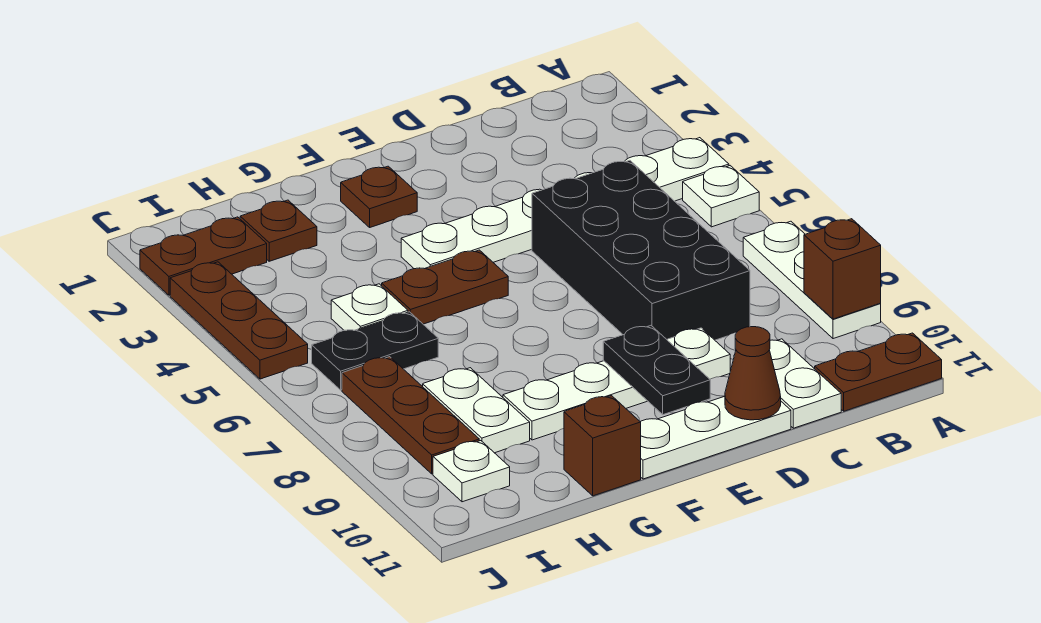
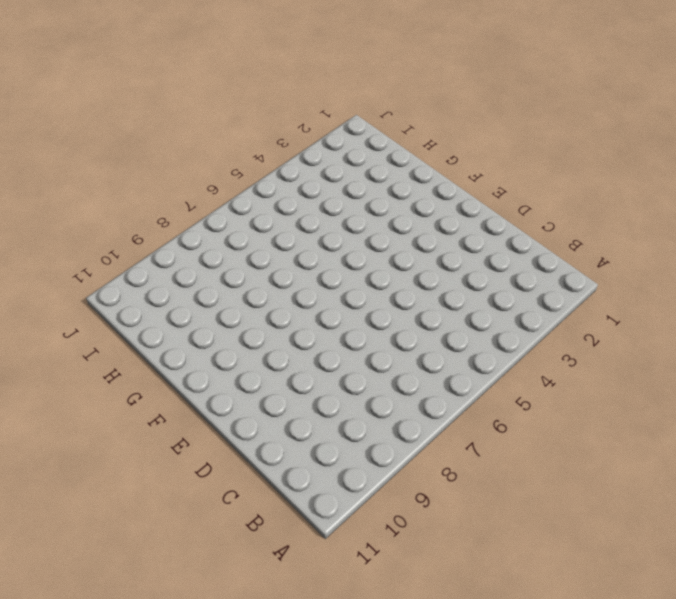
none -> white plate A4:F4 level 1
none -> white plate A5 level 1
none -> white plate A7:A9 level 1

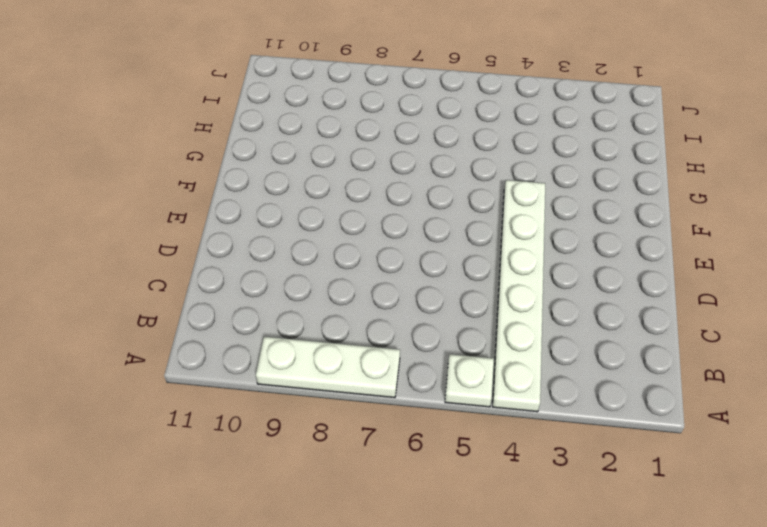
none -> brown plate A11:B11 level 1
none -> black brick C5:D8 level 1
none -> white plate C10:C11 level 1

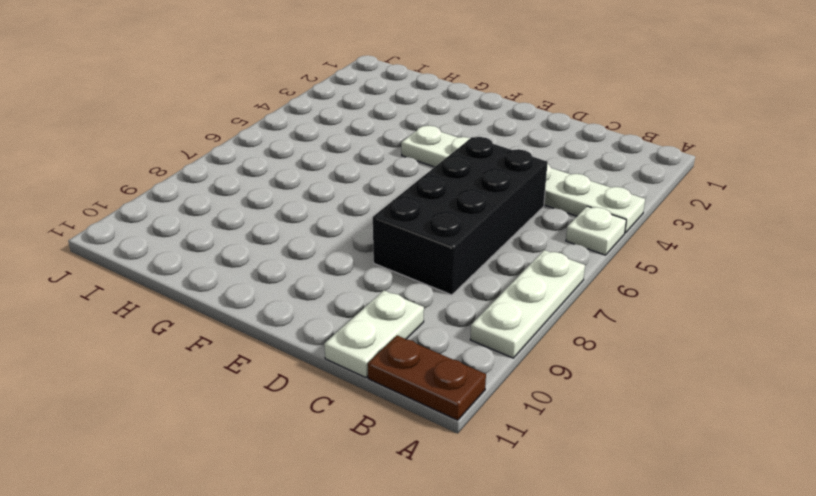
none -> white plate D9:G9 level 1
none -> white plate D11:F11 level 1
none -> brown plate F2 level 1

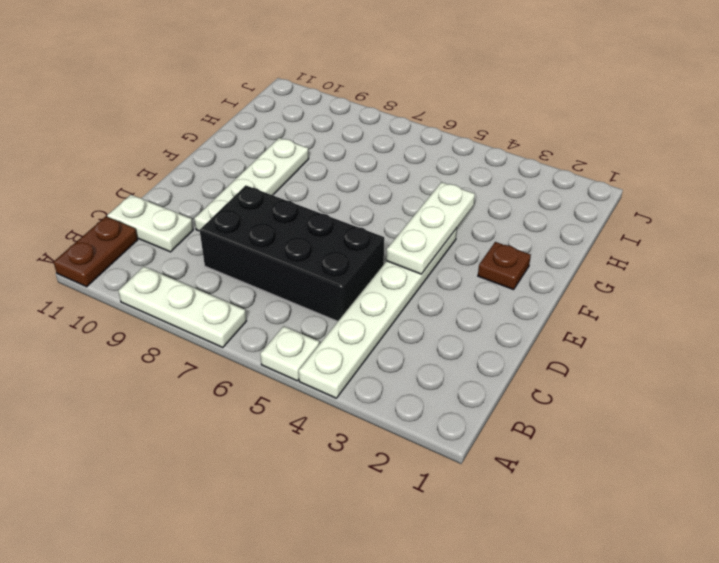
white plate E4:G4 level 2 -> white plate D11:F11 level 1
none -> brown plate F5:G5 level 1
none -> brown brick G11 level 1
none -> brown plate H2 level 1

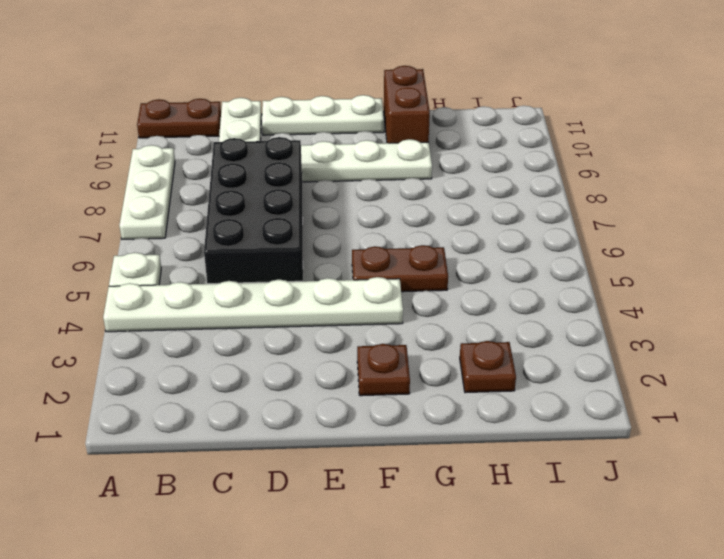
brown brick G10:G11 level 1 -> brown brick G11 level 1
none -> white plate H5 level 1
none -> black plate H6:I6 level 1
none -> white plate H8:H9 level 1

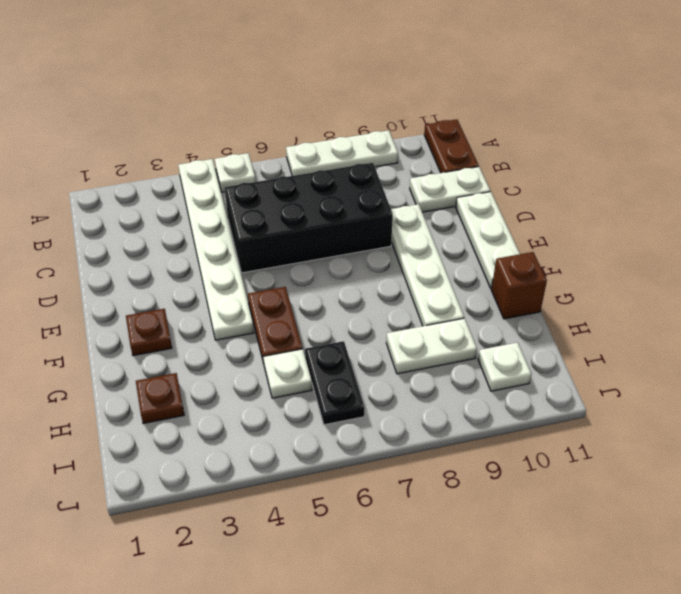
none -> brown plate I2:J2 level 1
none -> brown plate I7:I9 level 1
none -> brown plate J3:J5 level 1

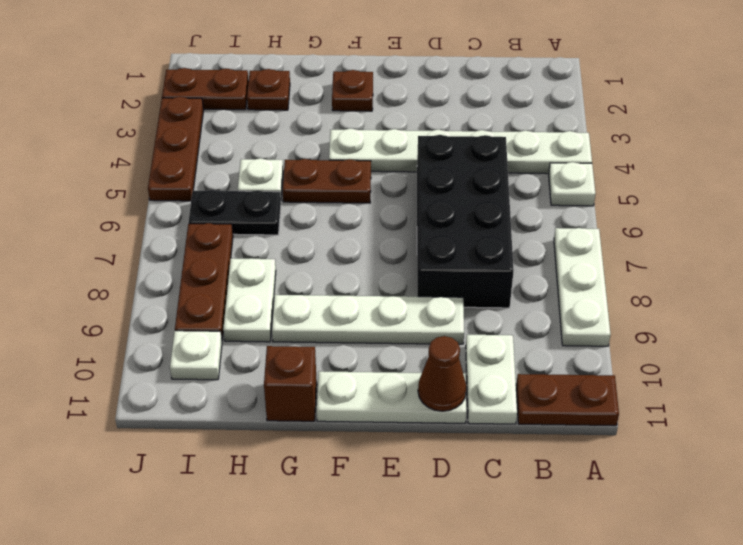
none -> brown brick A9 level 2
none -> black plate E9:E10 level 2

